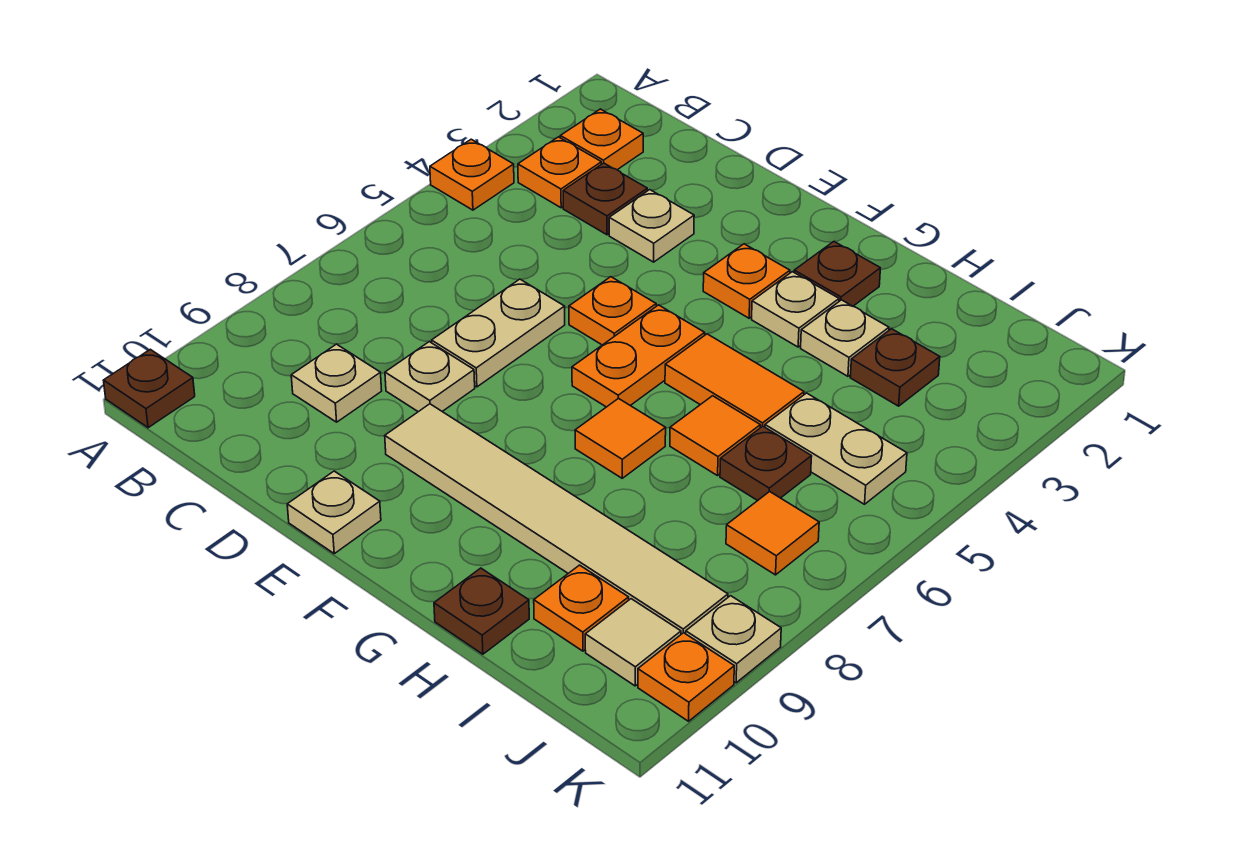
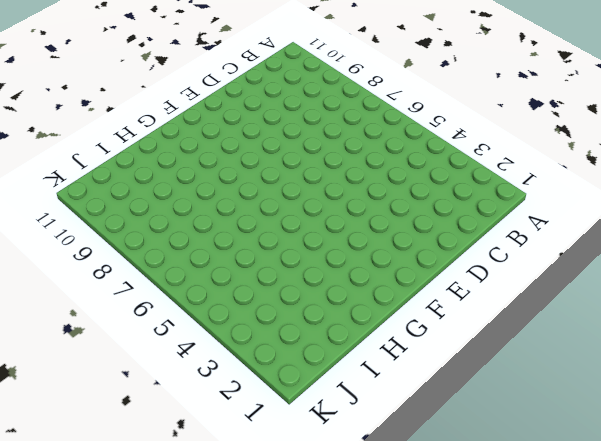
none -> orange plate A4 level 1
none -> brown plate A11 level 1
none -> orange plate B2 level 1

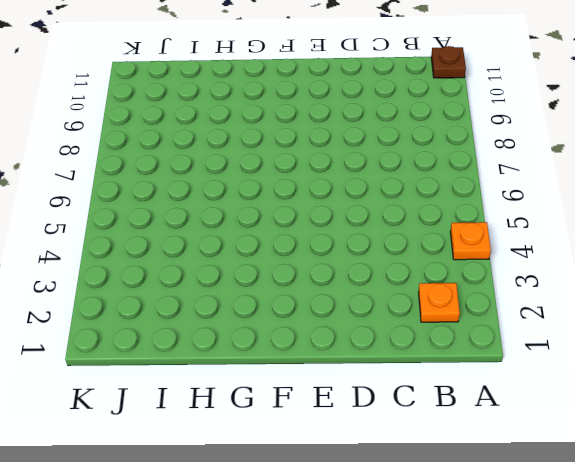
none -> orange plate B3 level 1
none -> brown plate C3 level 1
none -> tan plate C9 level 1

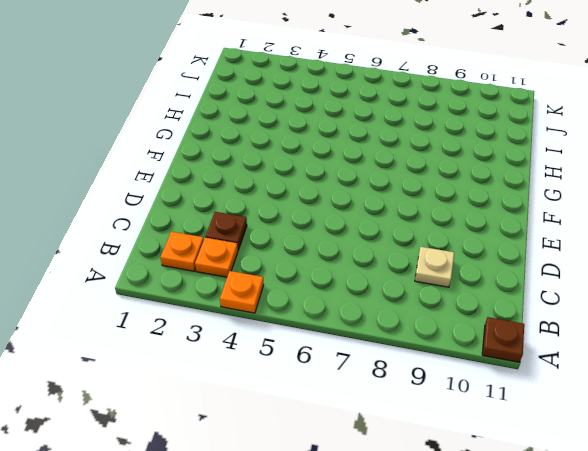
none -> tan plate D3 level 1
none -> tan plate D6:D7 level 1
none -> tan plate D8 level 1

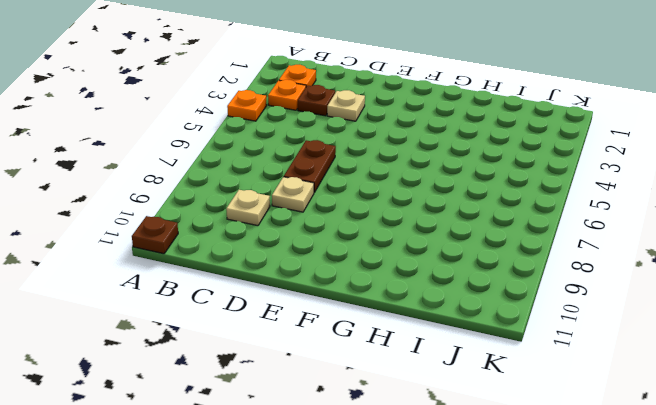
brown plate D6:D7 level 1 -> tan plate D6:D7 level 1
none -> orange plate E5 level 1
none -> tan tile E9:J9 level 1
none -> tan plate E11 level 1

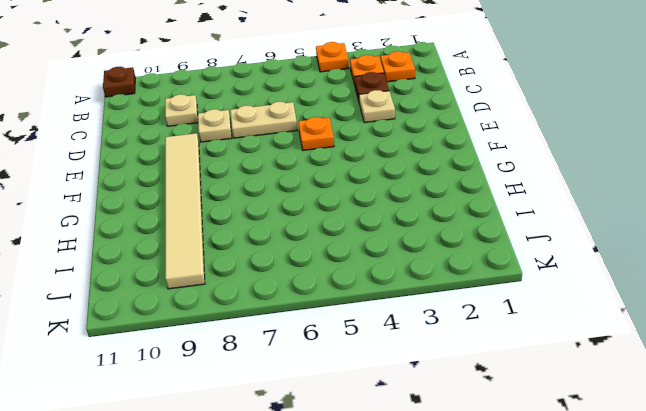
none -> tan plate E11 level 1
none -> orange plate F3 level 1
none -> orange plate F5:F6 level 1

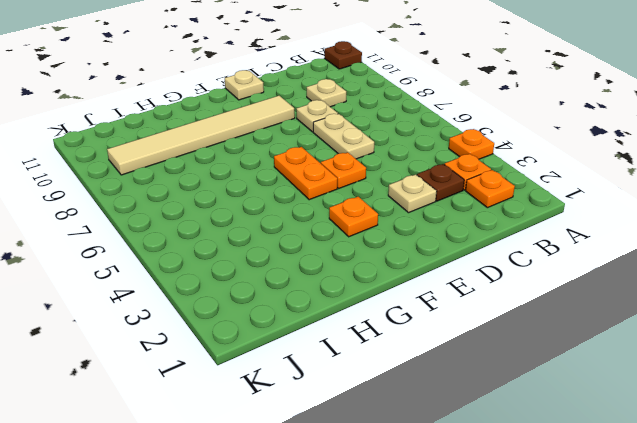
none -> brown plate G2 level 1
none -> tan plate G3 level 1
none -> orange tile G5:H5 level 1

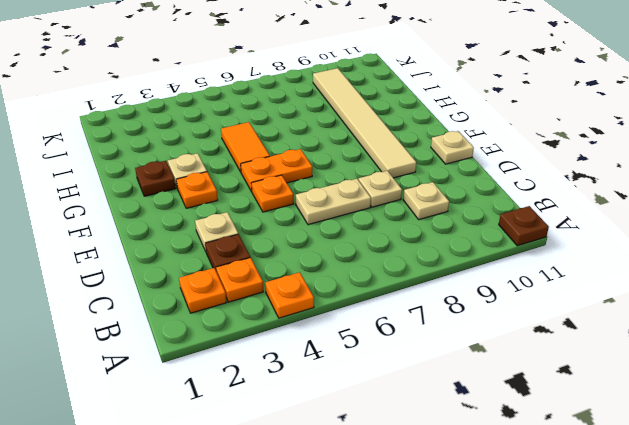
none -> orange tile G7 level 1
none -> tan plate H3 level 1
none -> orange tile H6 level 1

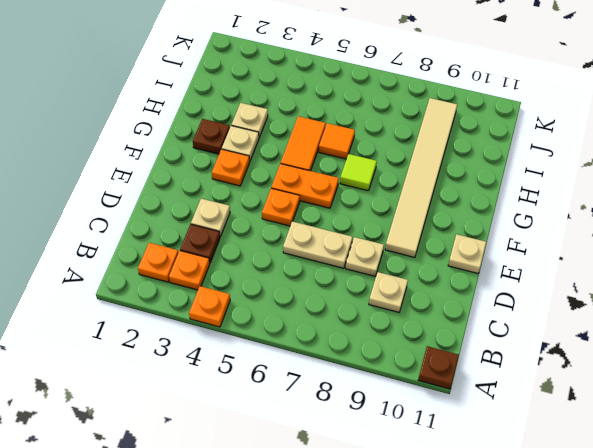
lime tile G7 level 1 -> orange tile G7 level 1
none -> brown plate H11 level 1
none -> brown plate I3 level 1
none -> tan plate I5:J5 level 1

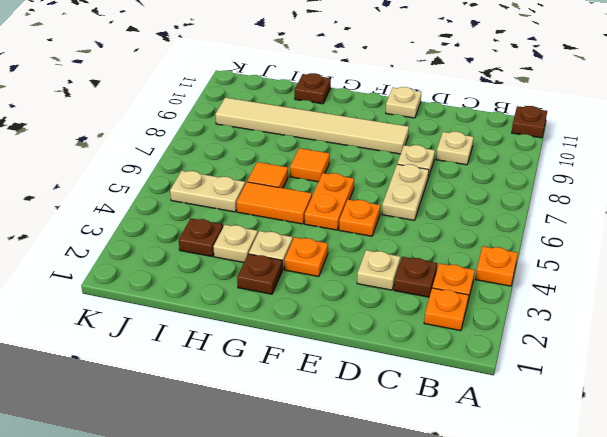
none -> brown plate I6 level 1
none -> orange plate I10 level 1
none -> orange tile J7 level 1

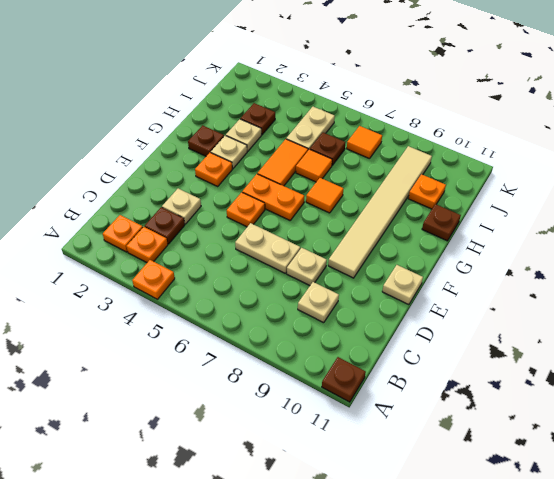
none -> tan tile J10 level 1
none -> tan plate K9 level 1
none -> orange plate K10 level 1

